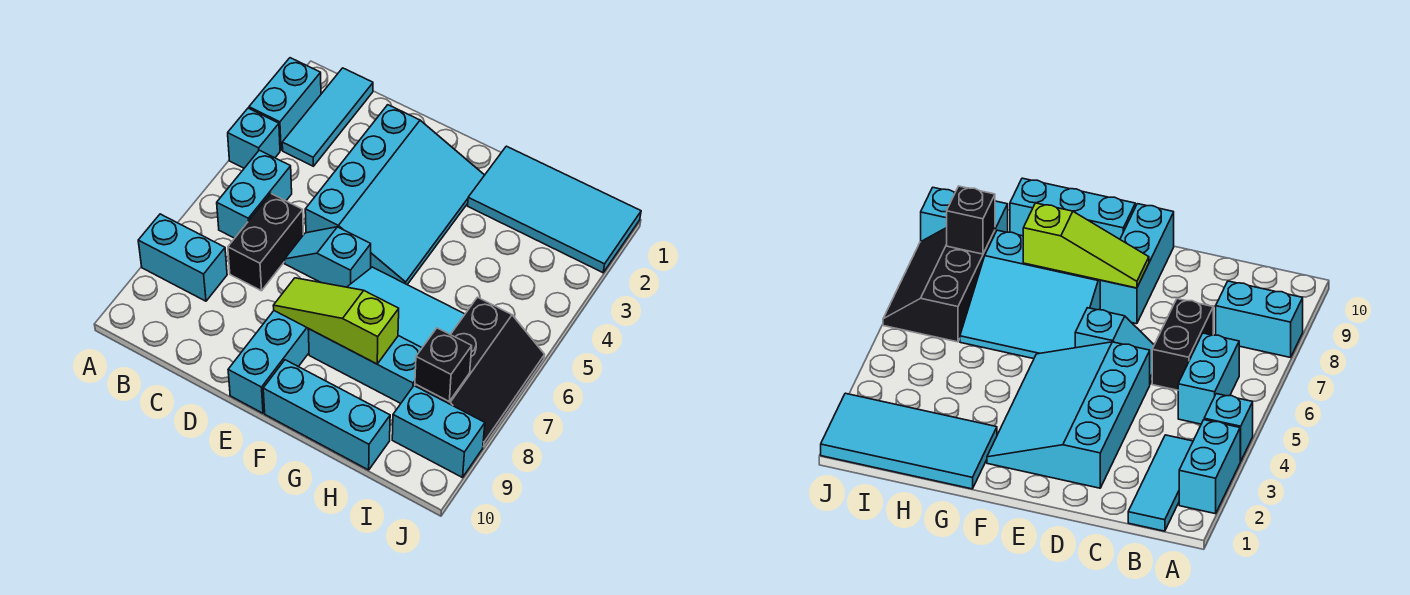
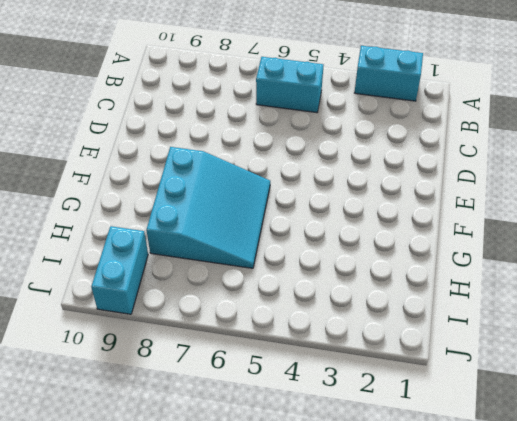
none -> cyan brick A4 level 1
none -> cyan brick A8:B8 level 1
none -> cyan tile B1:B3 level 1

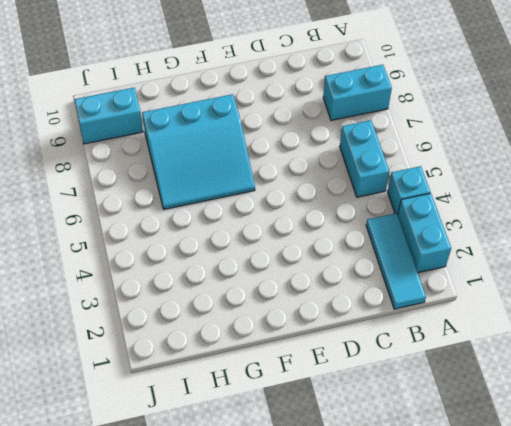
none -> black brick C6:C7 level 1
none -> cyan slope D2:F5 level 1 top D
none -> cyan slope D6:E6 level 1 top E

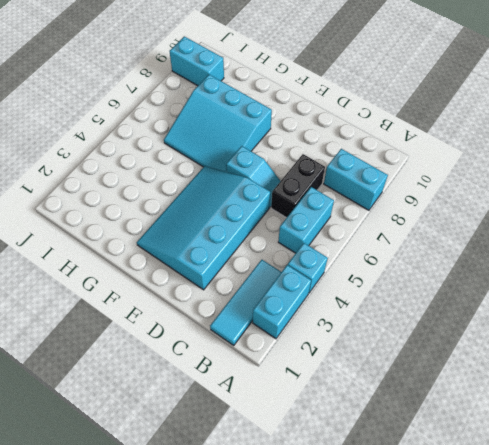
none -> cyan brick E8:E10 level 1
none -> cyan brick F10:H10 level 1
none -> cyan tile G1:J2 level 1

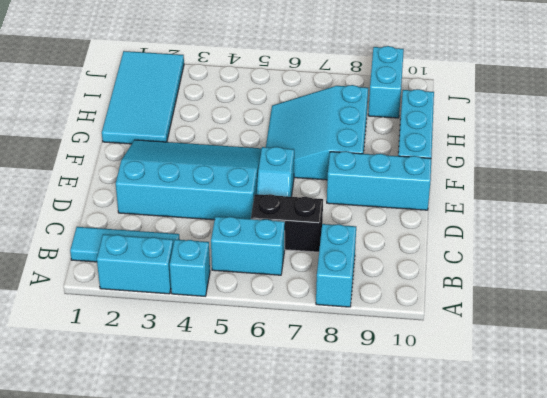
none -> black slope I6:J8 level 1 top I
none -> lime slope E8:G8 level 2 top G
none -> black brick I8 level 2

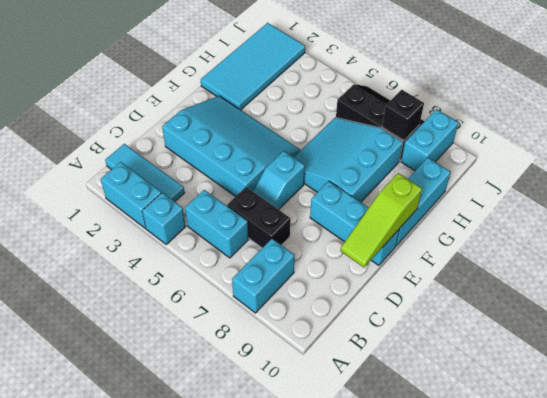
lime slope D10:F10 level 2 top F -> lime slope E8:G8 level 2 top G

